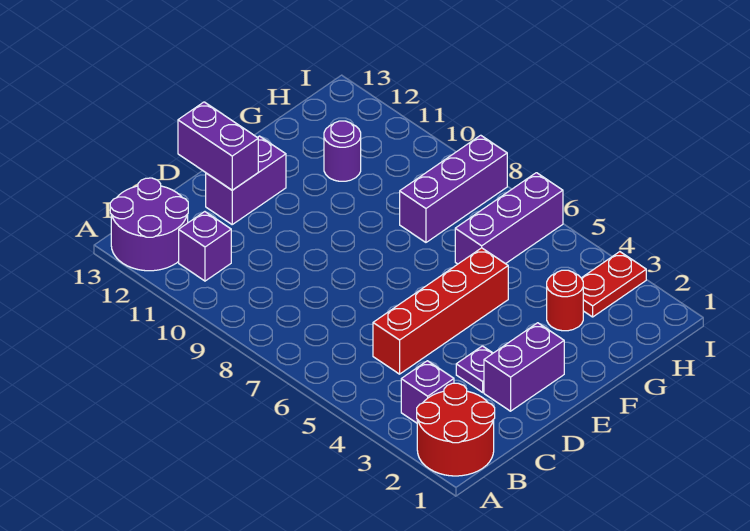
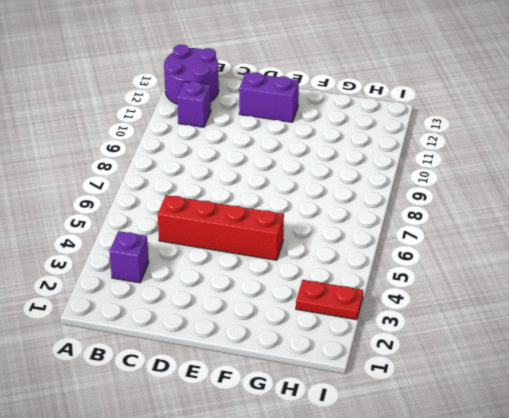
none -> red round brick A1:B2 level 1
none -> purple brick D2:E2 level 1
none -> purple plate D3 level 1

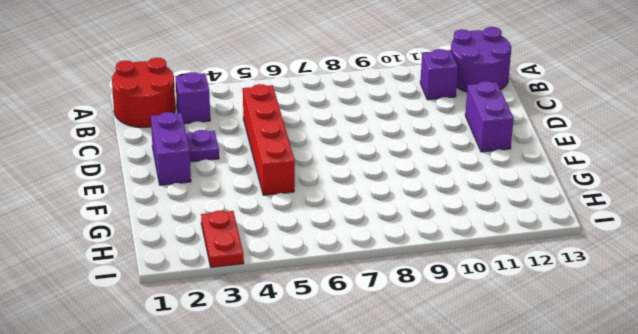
none -> red round brick G3 level 1
none -> purple brick G6:I6 level 1
none -> purple brick G8:I8 level 1

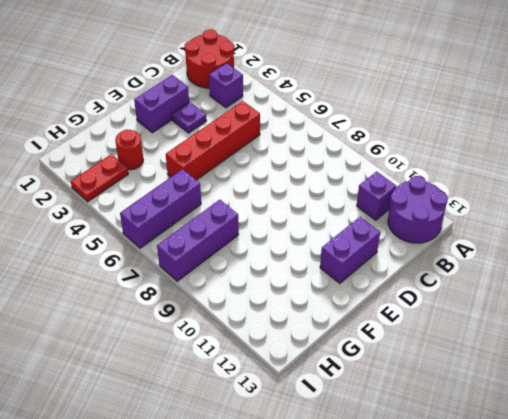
none -> purple round brick G11 level 1
none -> purple brick D12:D13 level 2

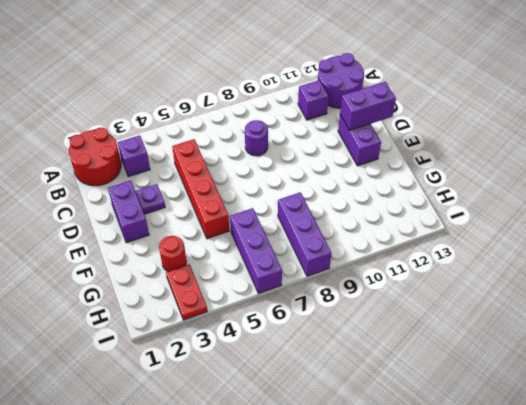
purple round brick C8 level 1 -> purple round brick G11 level 1

